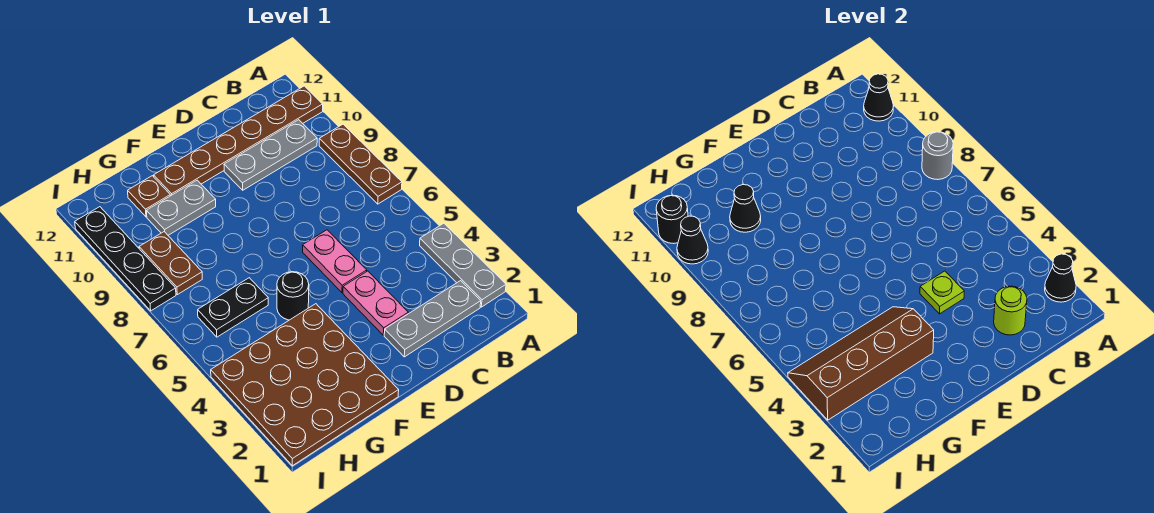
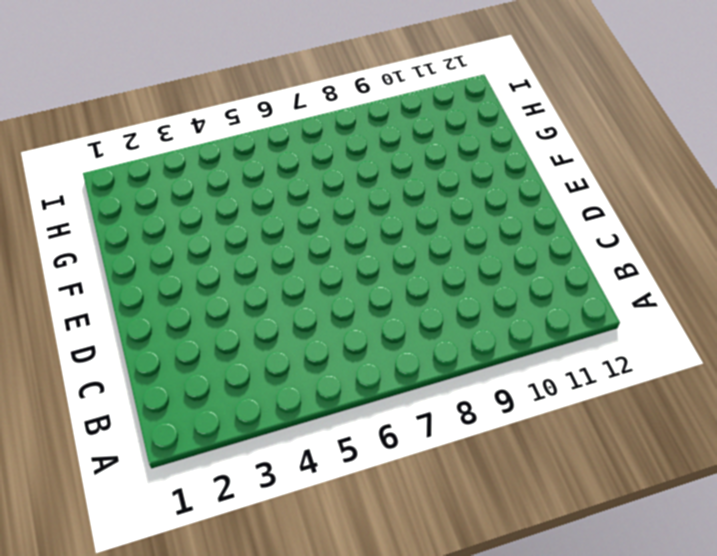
none -> grey plate A2:A4 level 1
none -> brown plate A7:A9 level 1
none -> brown plate A11:F11 level 1

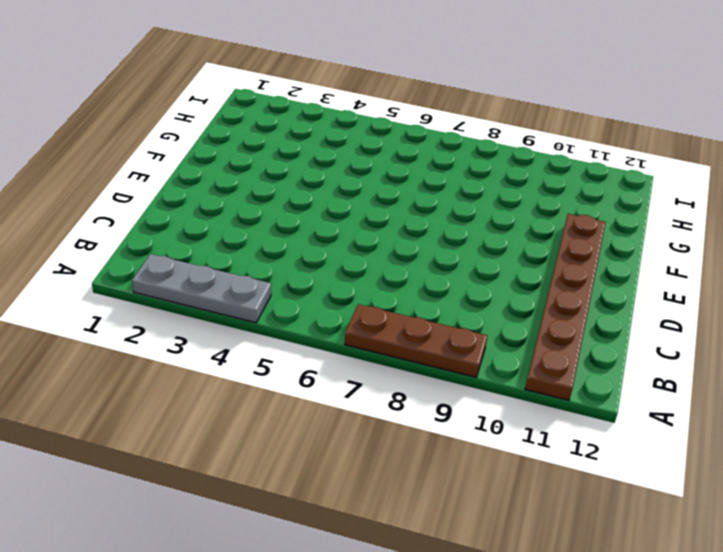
none -> grey plate B2:D2 level 1
none -> grey plate B10:D10 level 1
none -> pink plate D3:D4 level 1

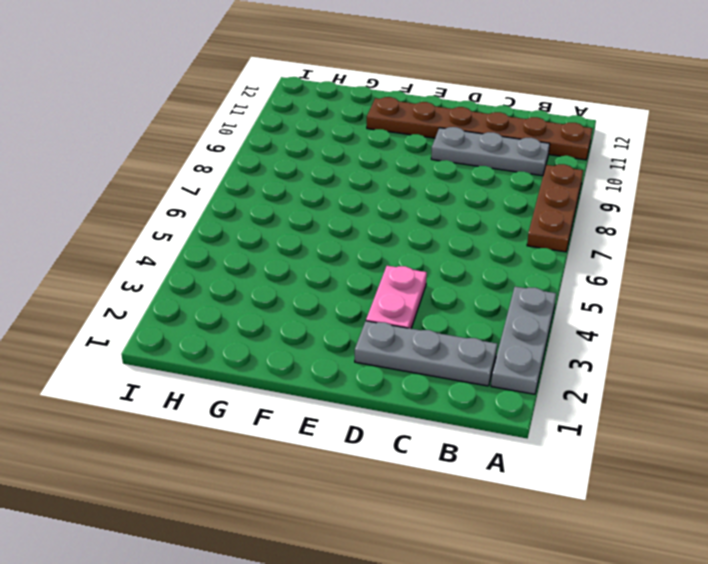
none -> pink plate D5:D6 level 1
none -> brown plate F1:I4 level 1
none -> black round brick F5 level 1

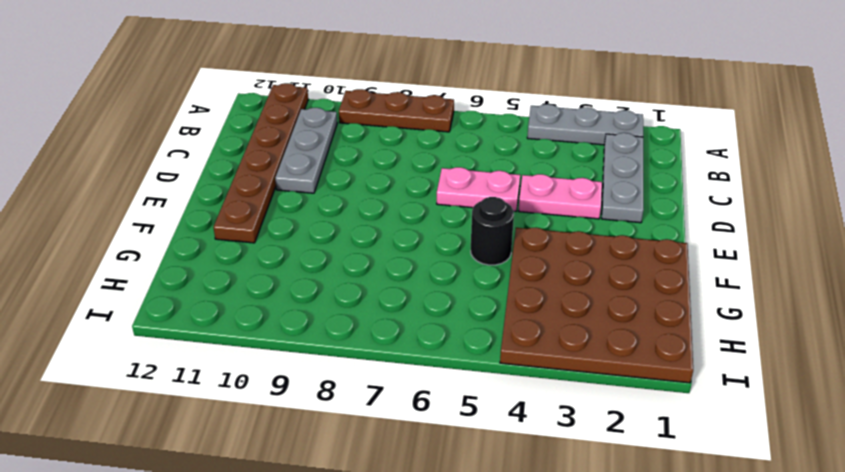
none -> grey plate F10:G10 level 1
none -> black plate G6:H6 level 1
none -> brown plate G11 level 1

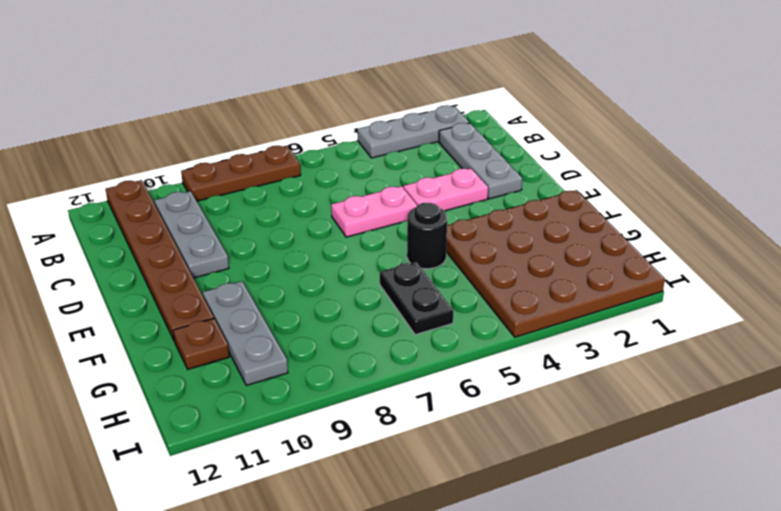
grey plate F10:H10 level 1 -> grey plate F10:G10 level 1
none -> brown plate H8:H9 level 1
none -> black plate I8:I11 level 1
none -> black cone A2 level 2

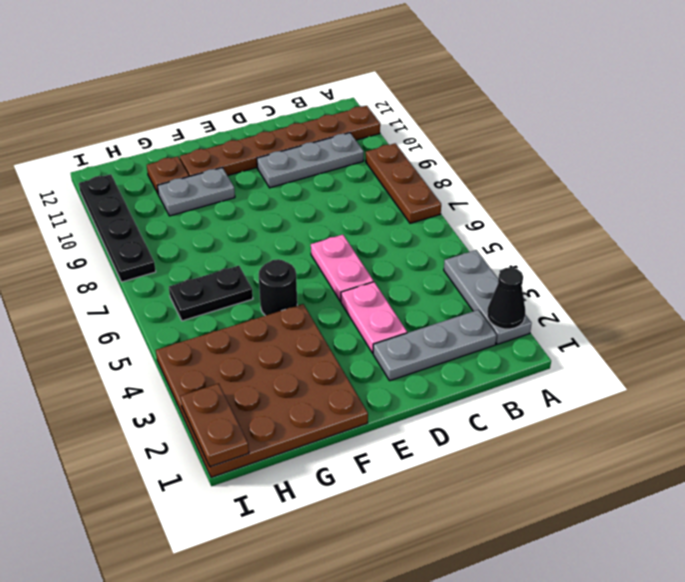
brown plate I1:I2 level 2 -> brown plate H8:H9 level 1
none -> grey round brick A8 level 2
none -> black cone A11 level 2
none -> lime round brick C2 level 2

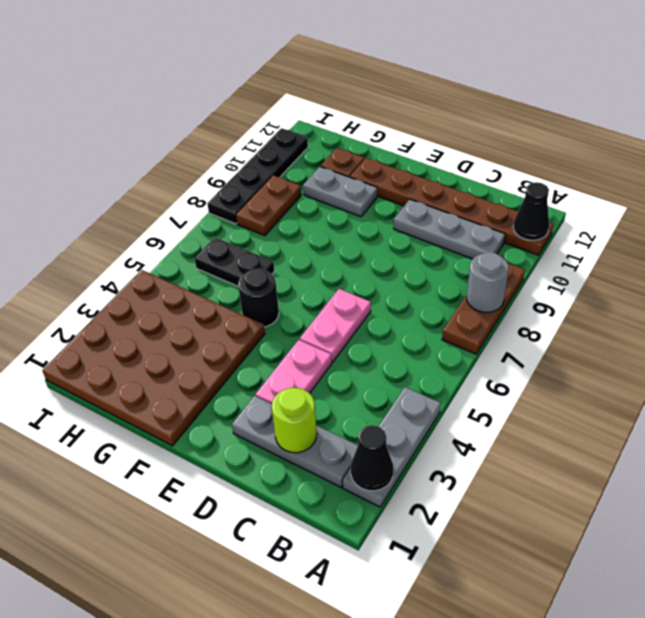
none -> lime plate D4 level 2
none -> brown slope F3:I4 level 2 top 3
none -> black cone G10 level 2

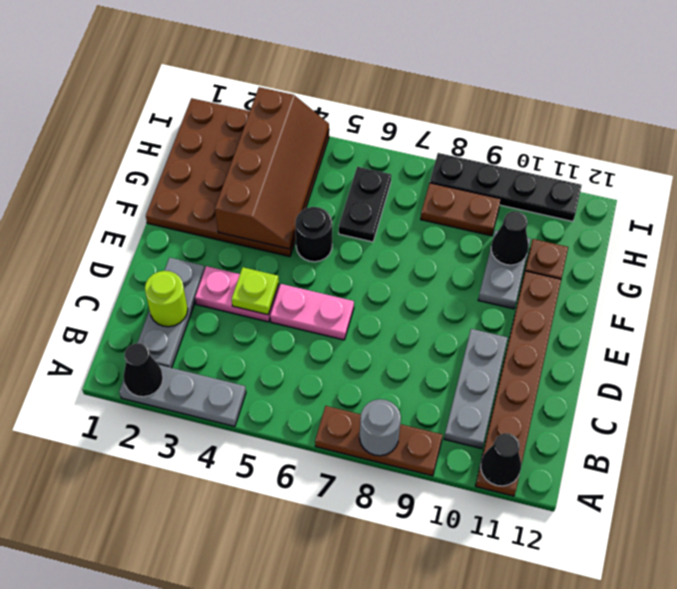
none -> black cone I10 level 2
none -> black round brick I11 level 2

